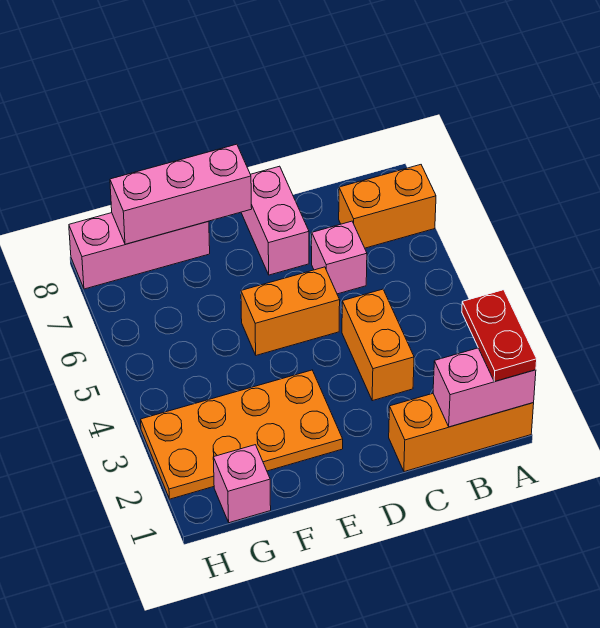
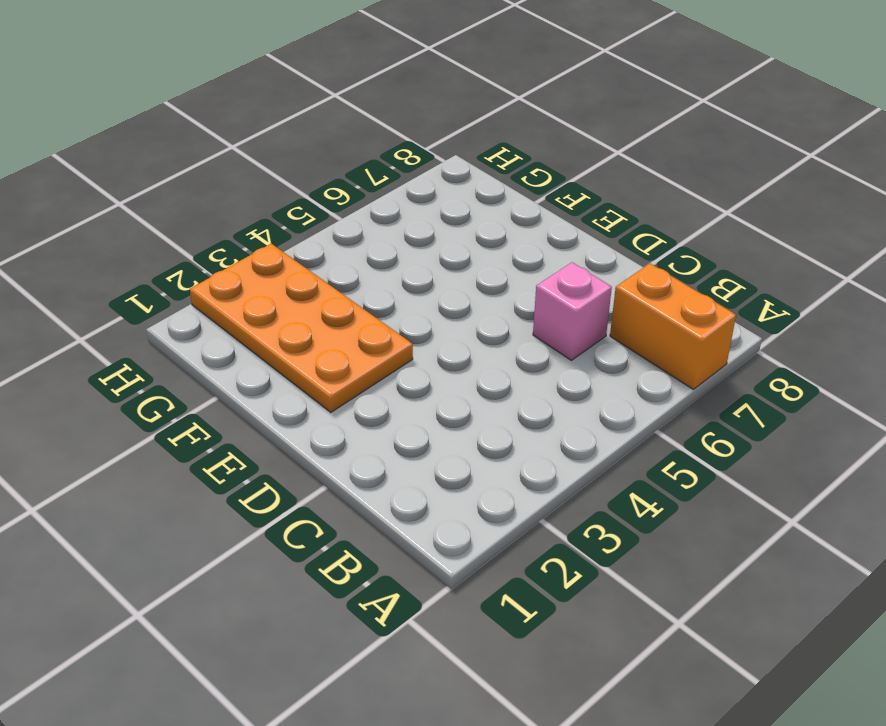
none -> orange brick A1:C1 level 1
none -> orange brick C3:C4 level 1
none -> orange brick D5:E5 level 1

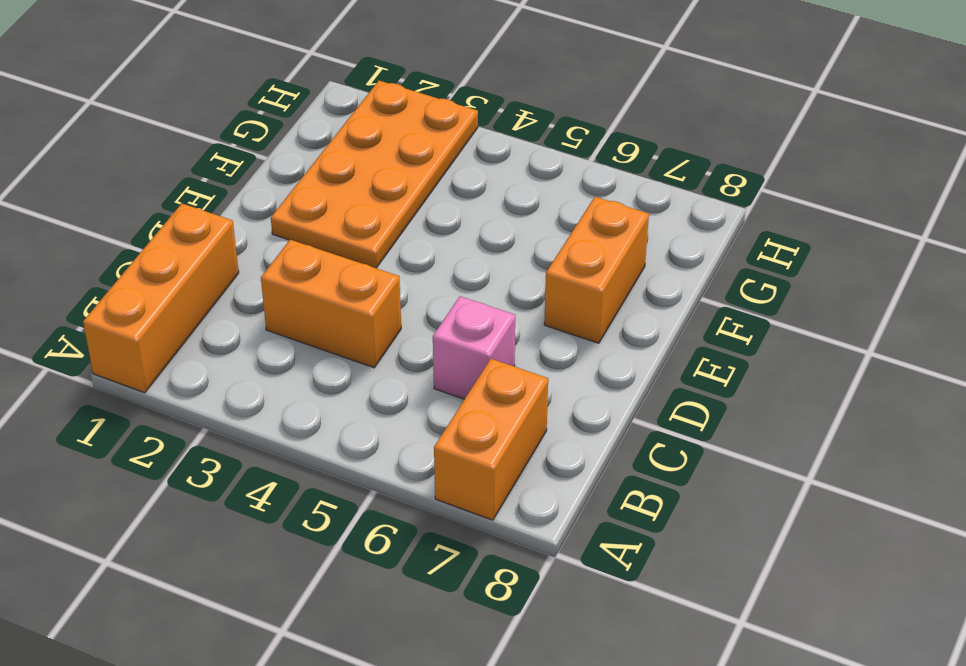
orange brick E7:F7 level 1 -> orange brick D5:E5 level 1
none -> pink brick D7:D8 level 1
none -> pink brick F8:H8 level 1
none -> pink brick G1 level 1

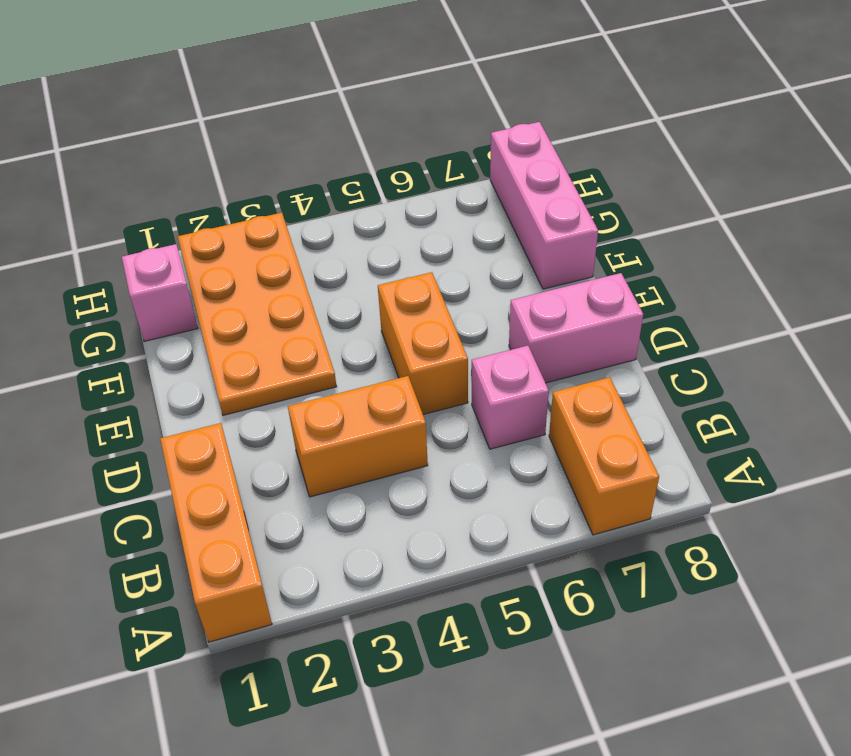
none -> pink brick A1:B1 level 2
none -> pink brick E8:G8 level 2
none -> red plate A1:A2 level 3

